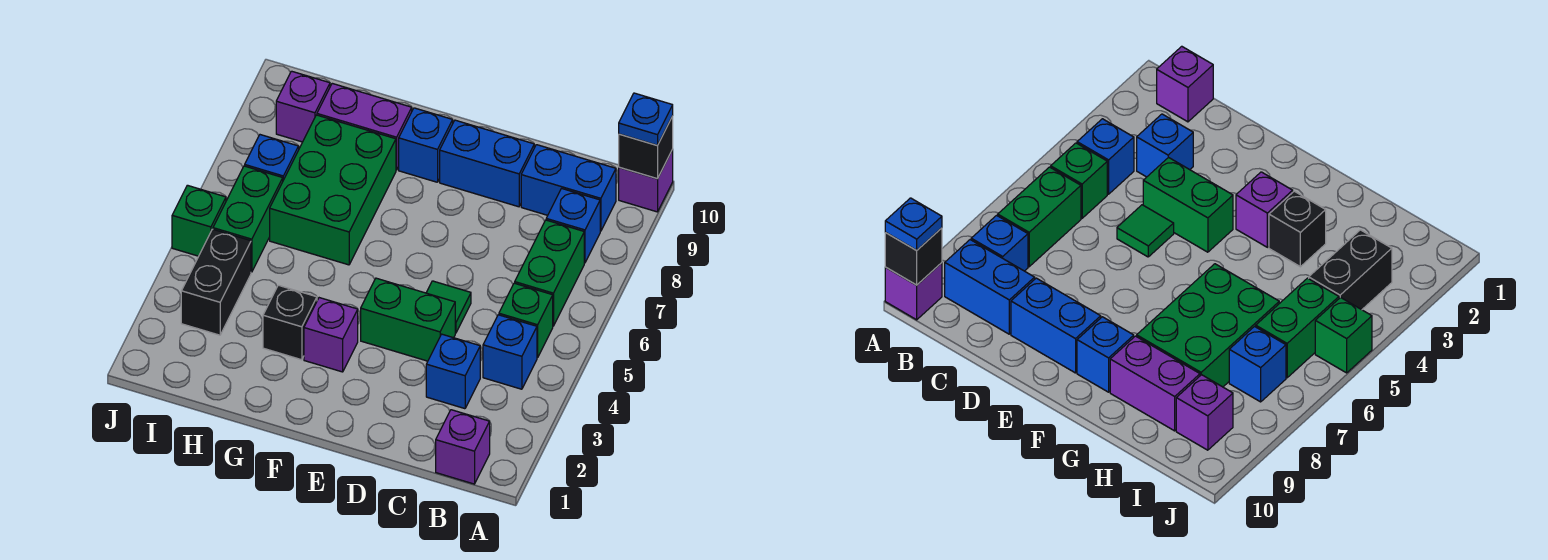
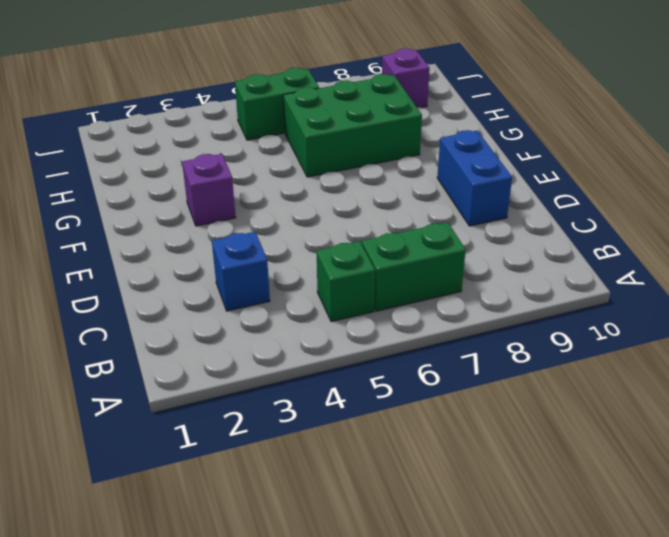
none -> purple brick A10 level 1
none -> purple brick B1 level 1
none -> blue brick B4 level 1

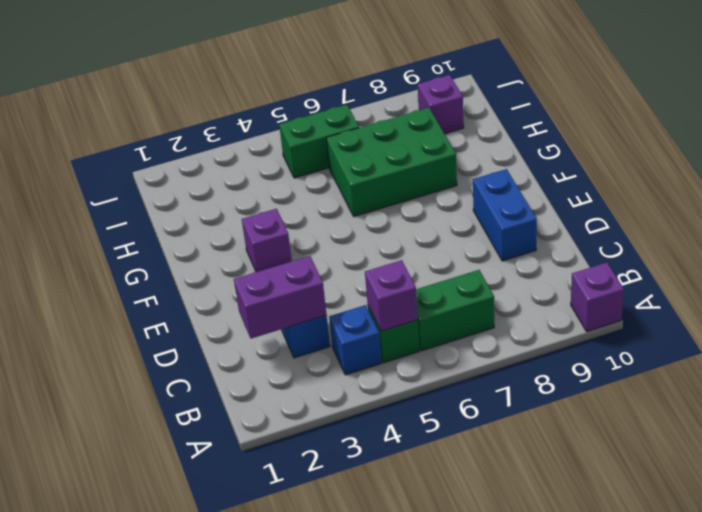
purple brick B5 level 2 -> purple brick B1 level 1
purple brick C2:C3 level 2 -> purple brick G9:H9 level 1
none -> blue brick B8 level 1
none -> blue brick B9:C9 level 1
none -> green brick D4:E4 level 1

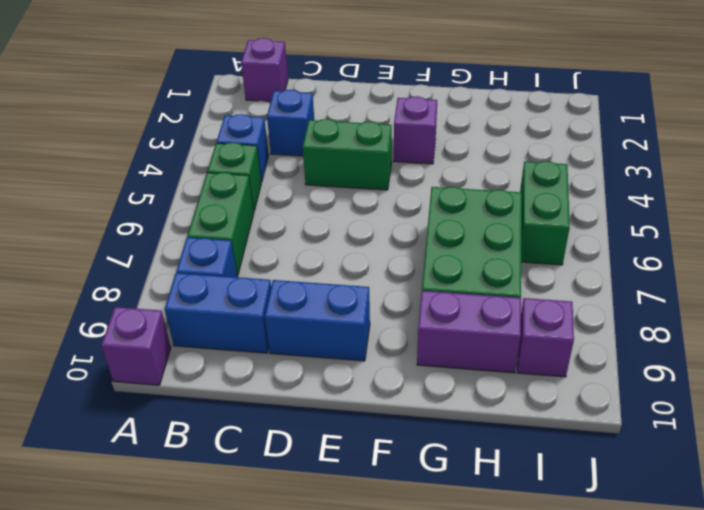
none -> green tile D5 level 1
none -> blue brick F9 level 1
none -> black brick G3 level 1

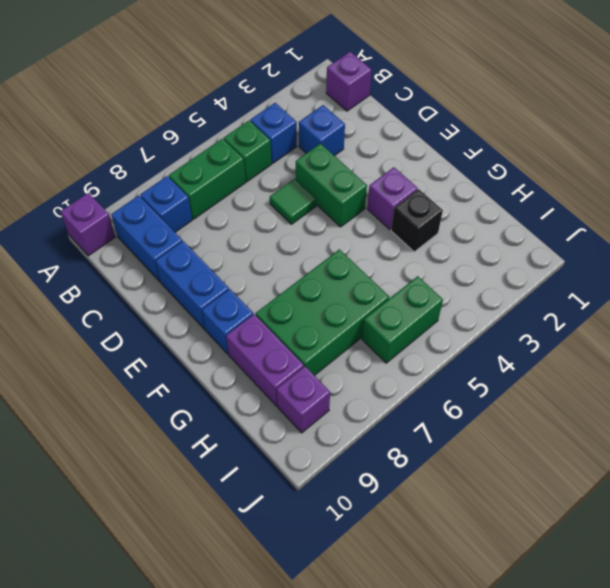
none -> black brick I3:I4 level 1
none -> blue brick I7 level 1
none -> green brick J5 level 1

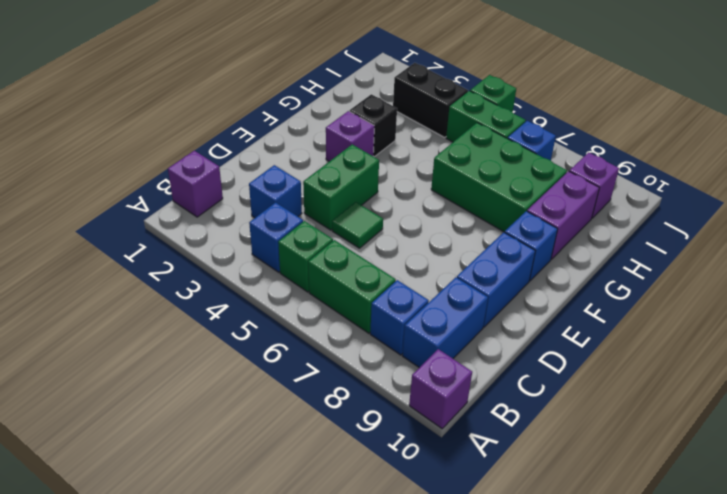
none -> black brick A10 level 2
none -> blue plate A10 level 3

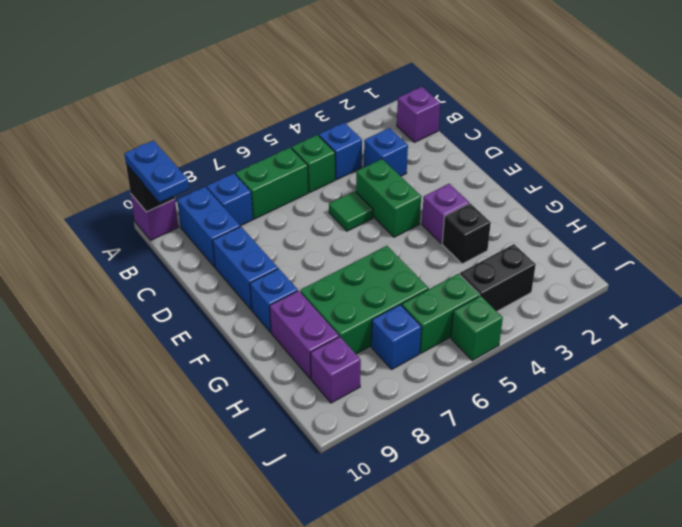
blue plate A10:B10 level 3 -> blue plate A10 level 3

